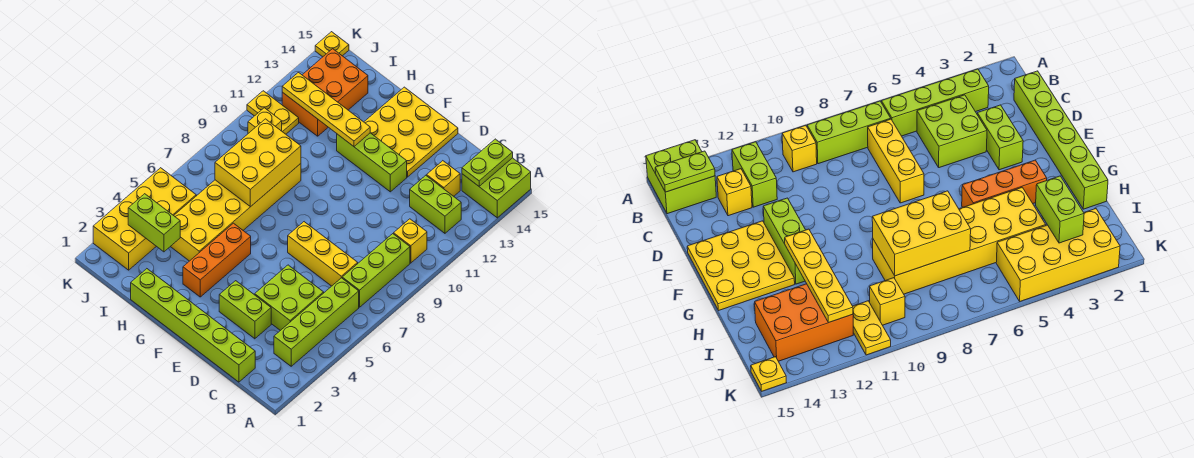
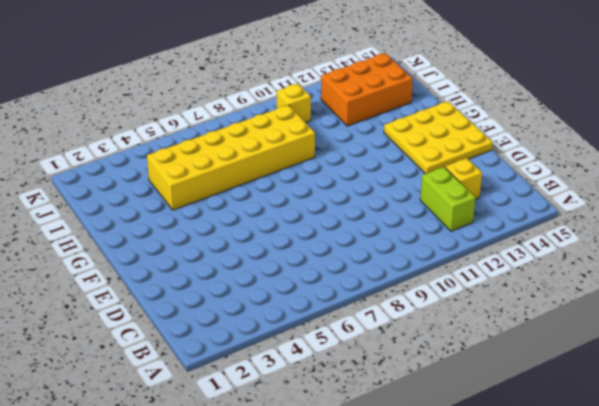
none -> lime brick A14:B15 level 1
none -> lime brick B3:B6 level 1
none -> lime brick B7:B9 level 1

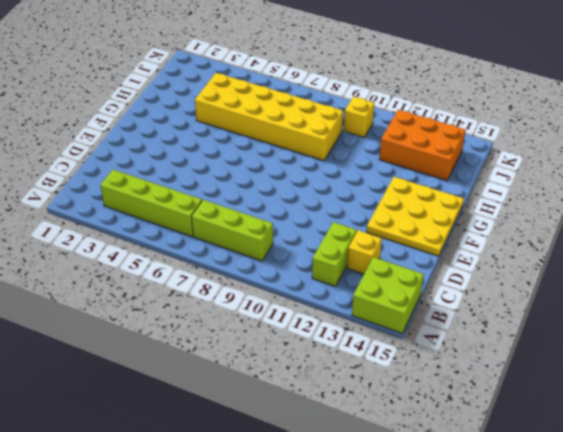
none -> yellow brick B10 level 1
none -> lime brick C1:H1 level 1
none -> lime brick C4:D5 level 1

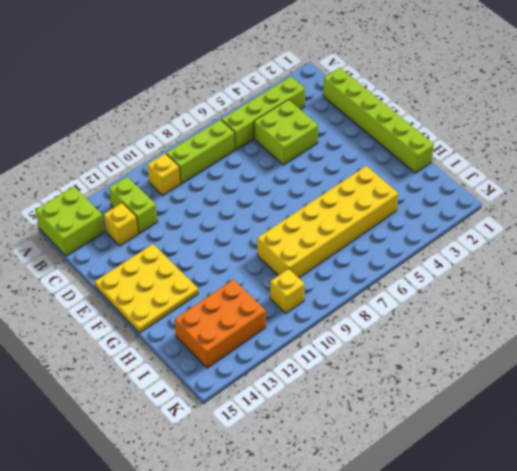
none -> yellow brick C7:E7 level 1
none -> lime brick D3:E3 level 1
none -> lime brick E12:G12 level 1

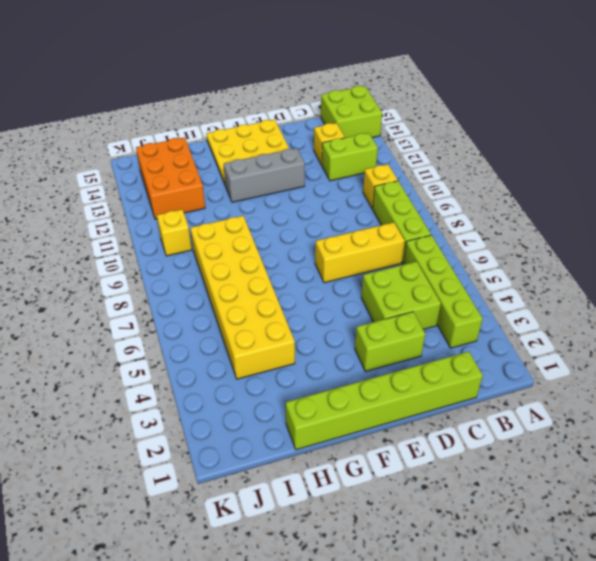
grey brick E12:G12 level 1 -> lime brick E12:G12 level 1
none -> orange brick G3:G5 level 1
none -> yellow brick J2:K5 level 1
none -> yellow plate J11:K11 level 1

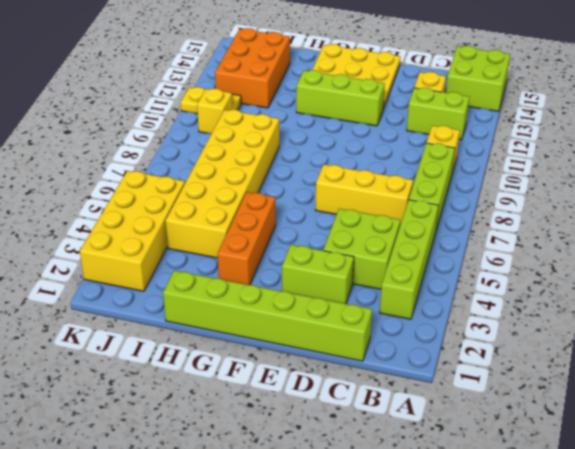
none -> yellow plate K15 level 1
none -> lime plate B14:B15 level 2
none -> yellow plate G12:J12 level 2

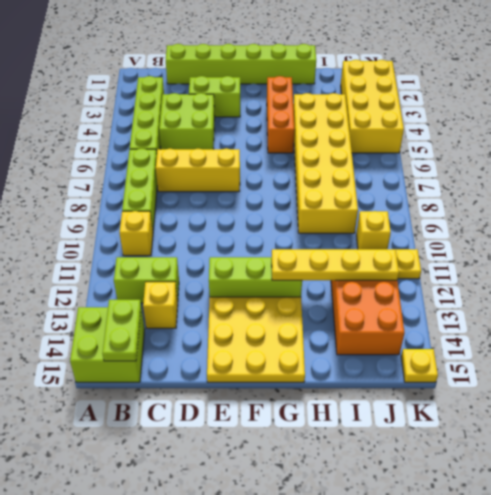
none -> yellow brick H7:I9 level 2
none -> lime brick I3:J3 level 2

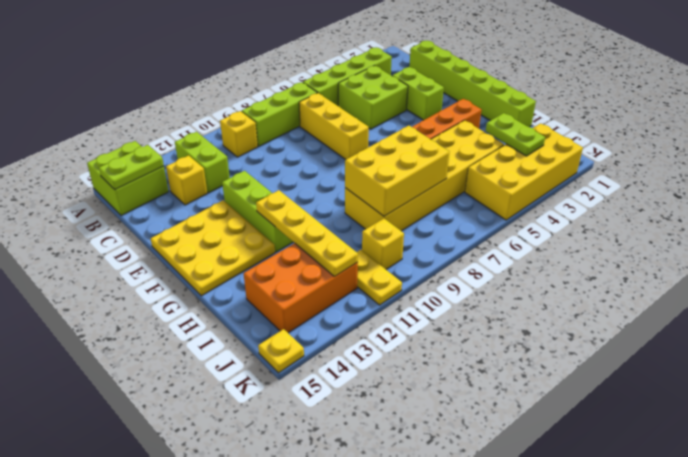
lime plate I3:J3 level 2 -> lime brick I3:J3 level 2

